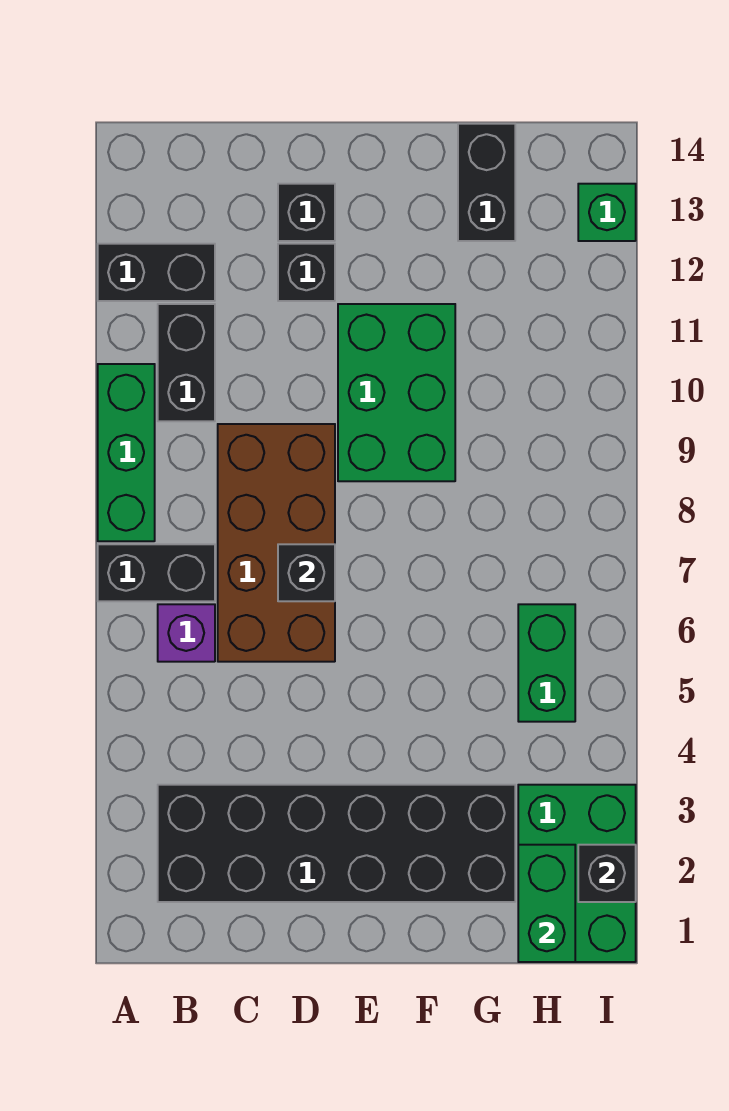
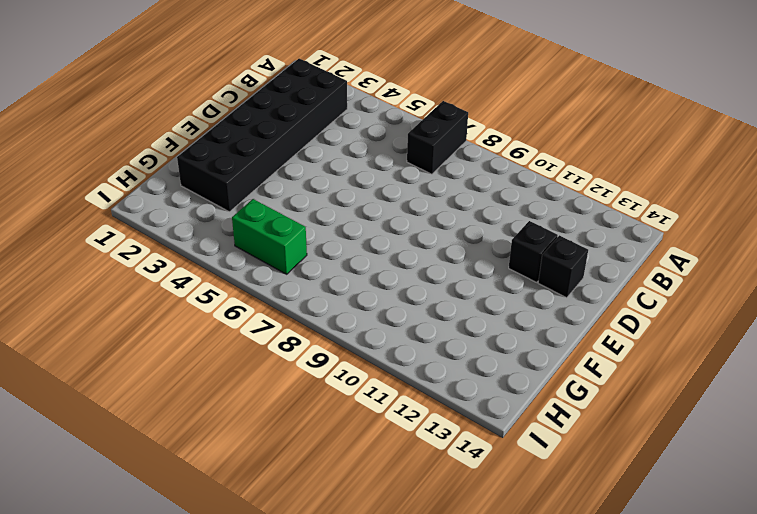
none -> green brick A8:A10 level 1
none -> black brick A12:B12 level 1
none -> purple brick B6 level 1

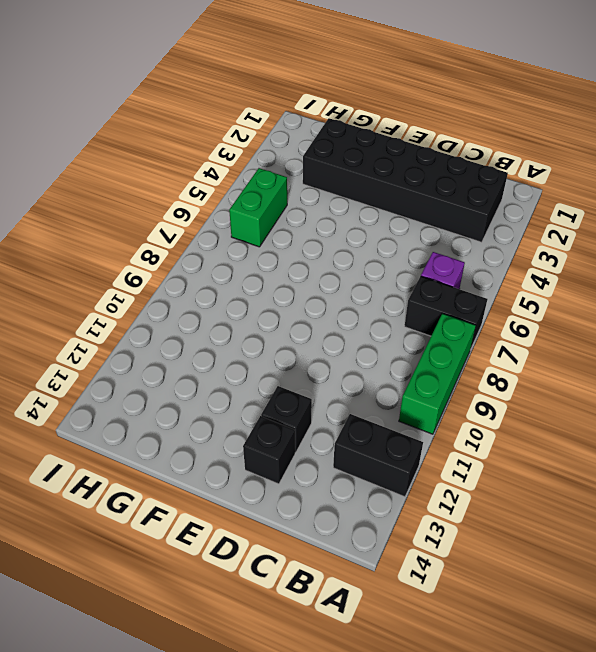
none -> black brick B10:B11 level 1
none -> brown brick C6:D9 level 1
none -> green brick E9:F11 level 1

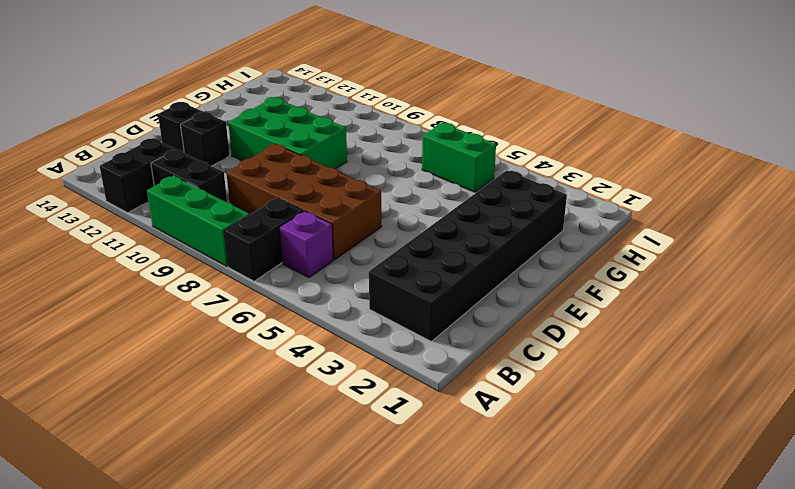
none -> black brick G13:G14 level 1
none -> green brick H1:I3 level 1
none -> green brick I13 level 1

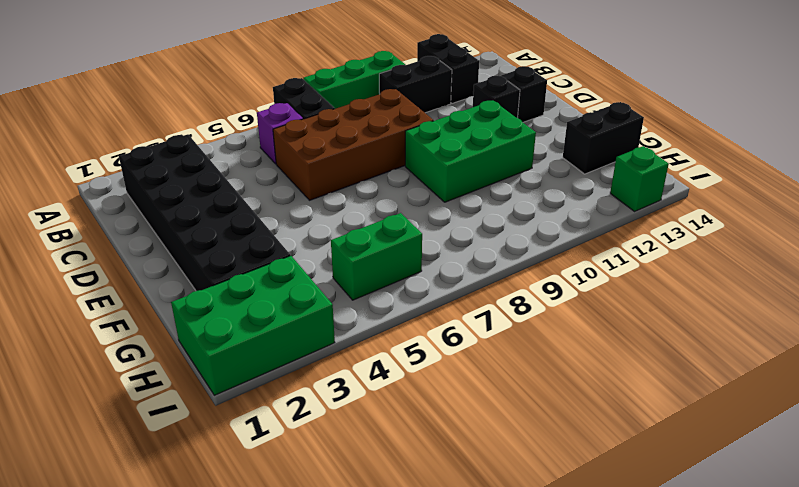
none -> black brick D7 level 2
none -> green brick H1:H2 level 2
none -> black brick I2 level 2

